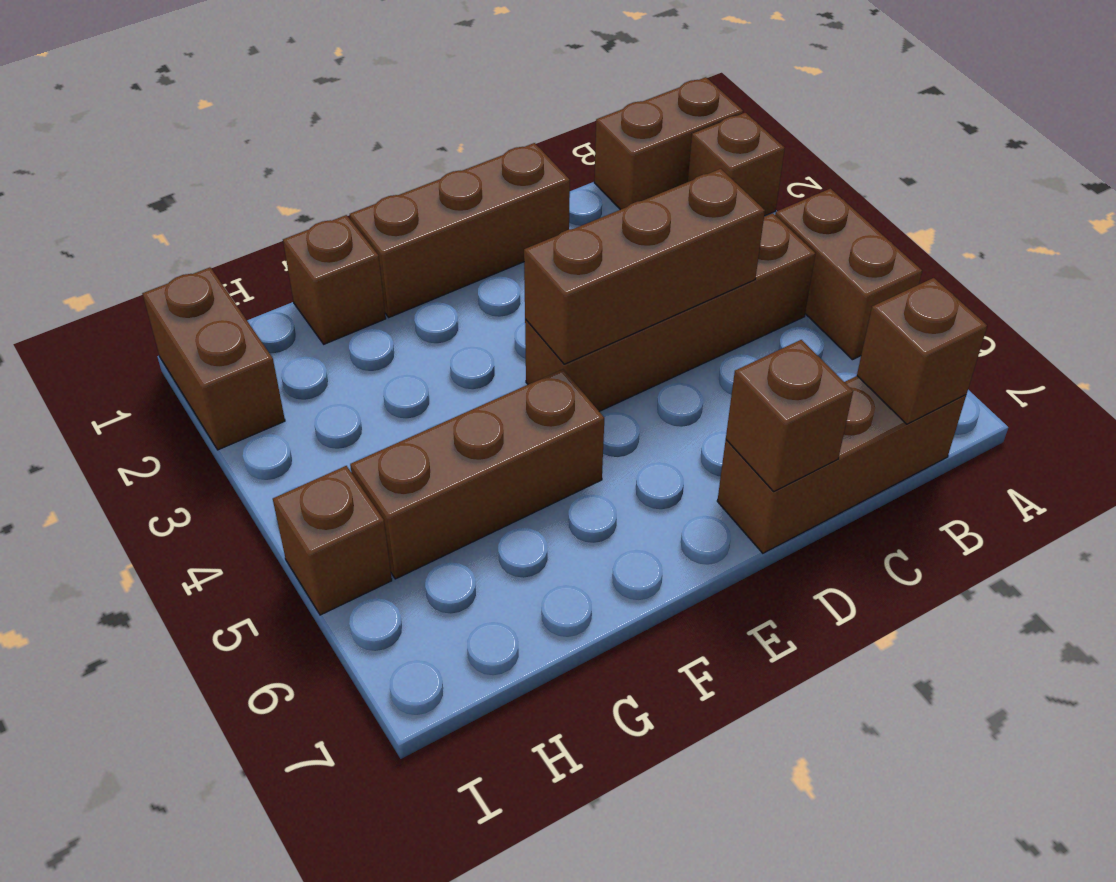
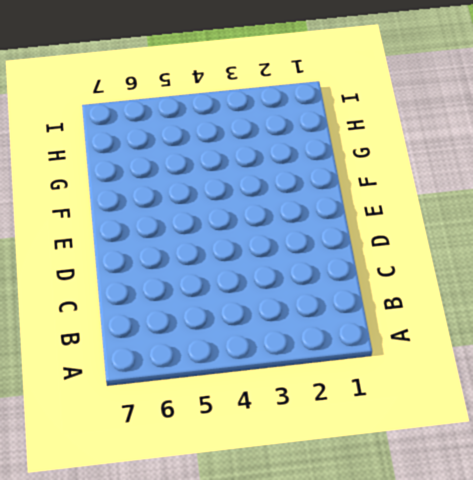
none -> brown brick A1:B1 level 1
none -> brown brick A2 level 1
none -> brown brick A4:A5 level 1

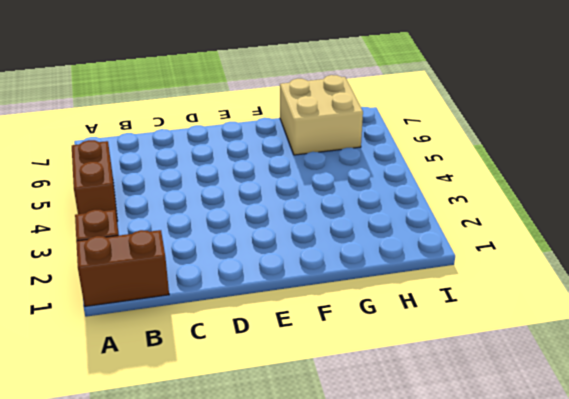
tan brick G6:H7 level 1 -> none
none -> brown brick B4:E4 level 1
none -> brown brick B7:D7 level 1
none -> brown brick D1:F1 level 1

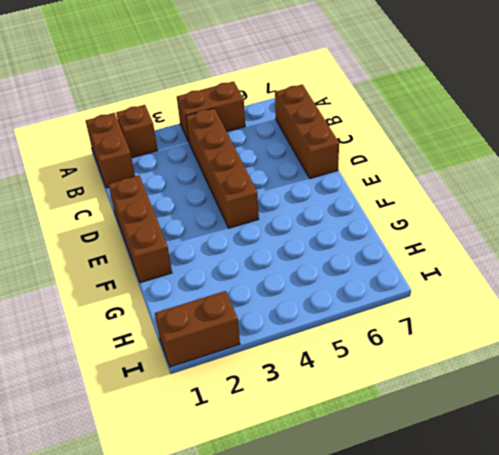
none -> brown brick F5:H5 level 1
none -> brown brick G1 level 1
none -> brown brick I5 level 1

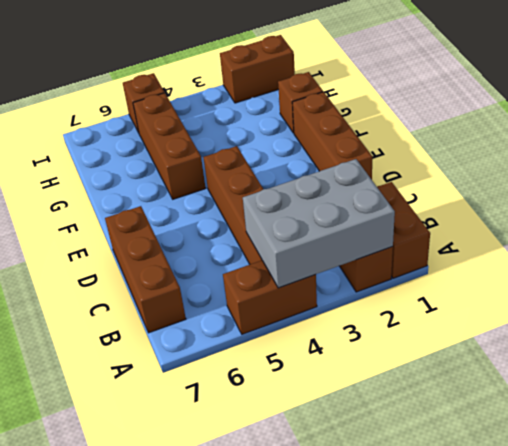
grey brick A2:B4 level 2 -> none
none -> brown brick B7 level 2
none -> brown brick C4:E4 level 2
none -> brown brick D7 level 2

